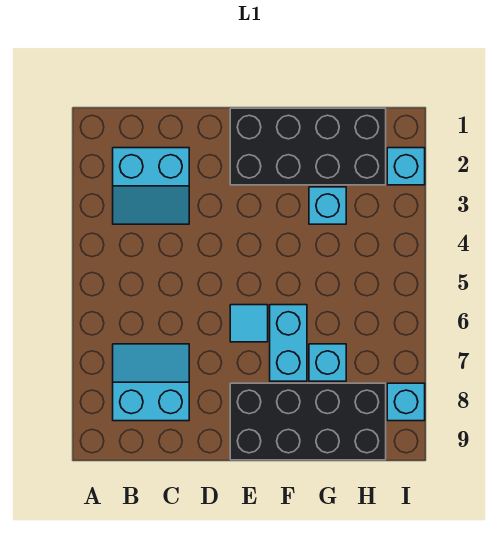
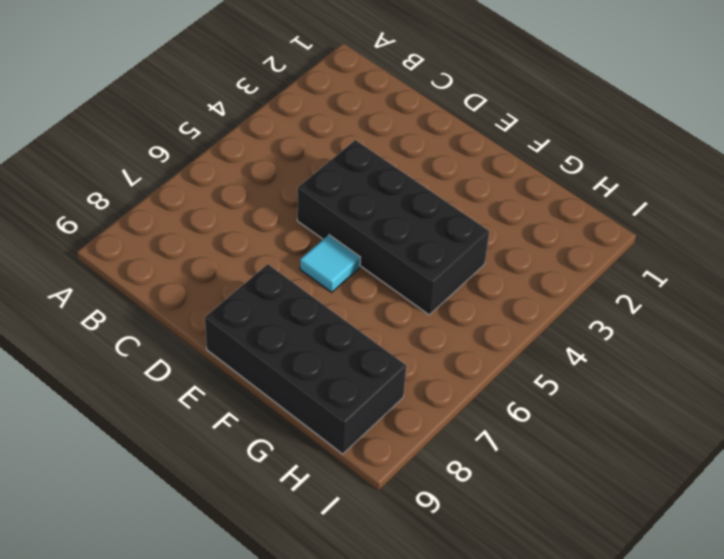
black brick D4:G5 level 1 -> black brick E1:H2 level 1
none -> cyan slope B2:C3 level 1 top 2
none -> cyan slope B7:C8 level 1 top 8

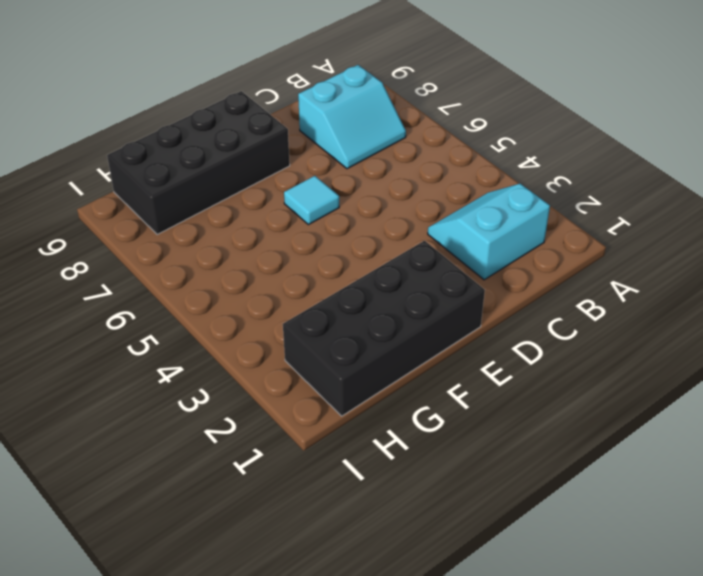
none -> cyan brick F6:F7 level 1
none -> cyan brick G3 level 1

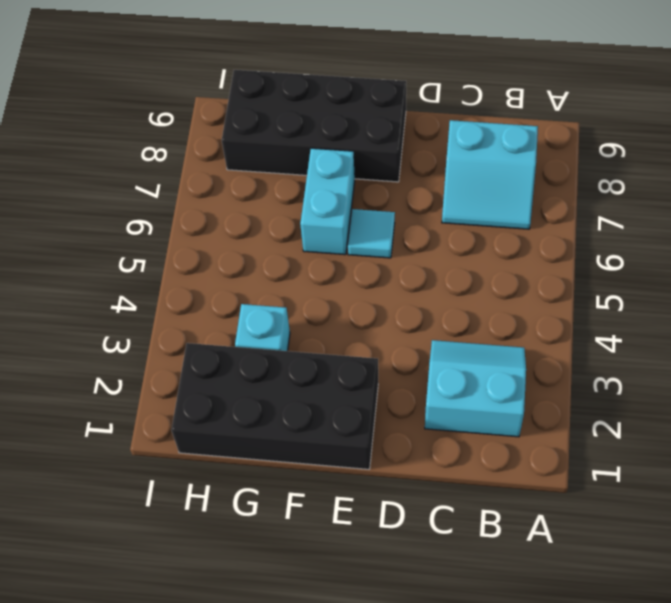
none -> cyan brick G7 level 1
none -> cyan brick I2 level 1

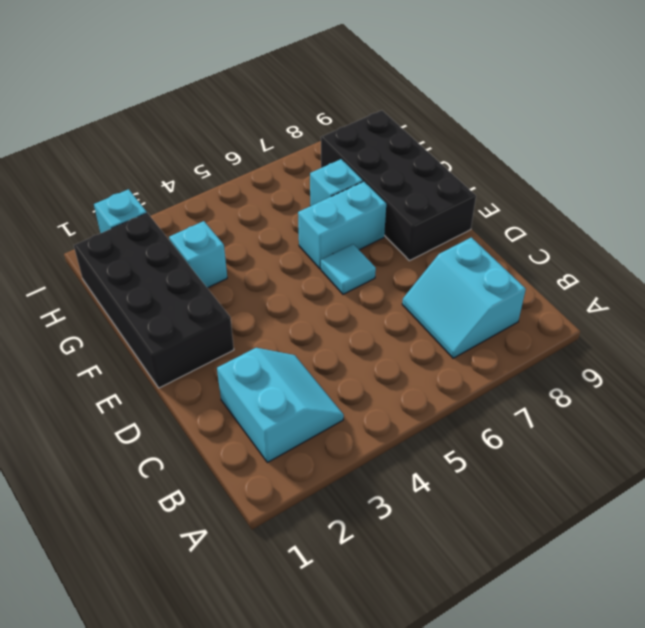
none -> cyan brick I8 level 1

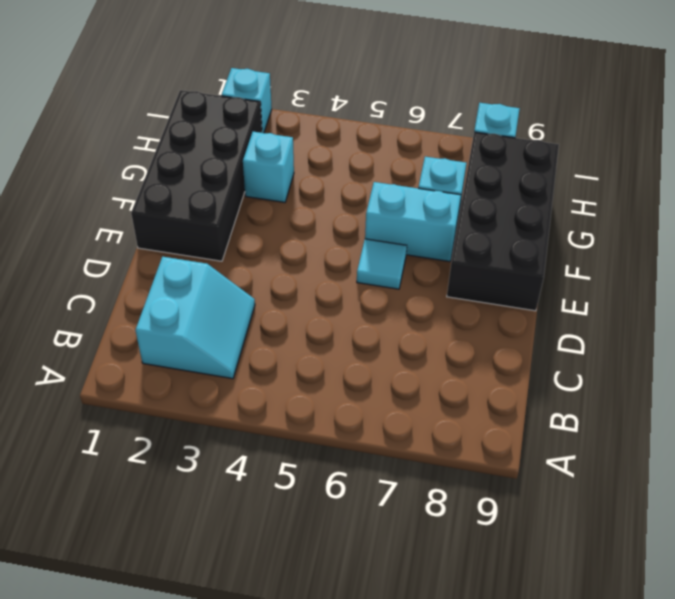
none -> cyan slope B7:C8 level 1 top 8

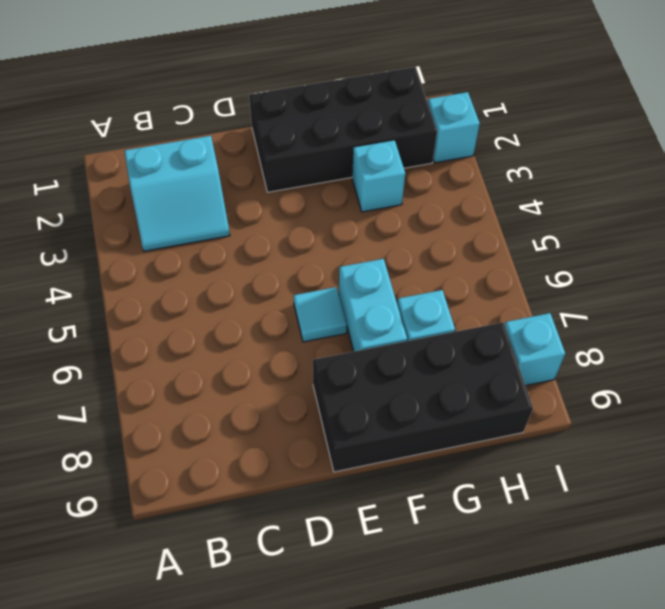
none -> cyan slope B7:C8 level 1 top 8

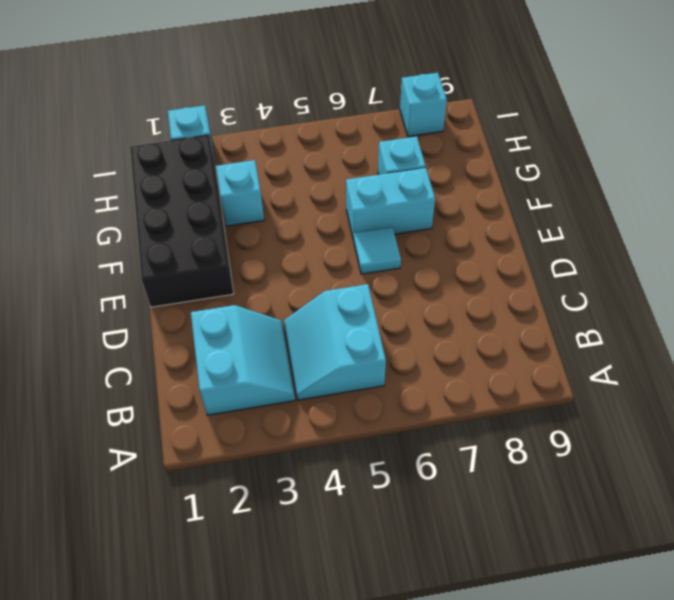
cyan slope B4:C5 level 1 top 5 -> cyan slope B7:C8 level 1 top 8
none -> black brick E8:H9 level 1

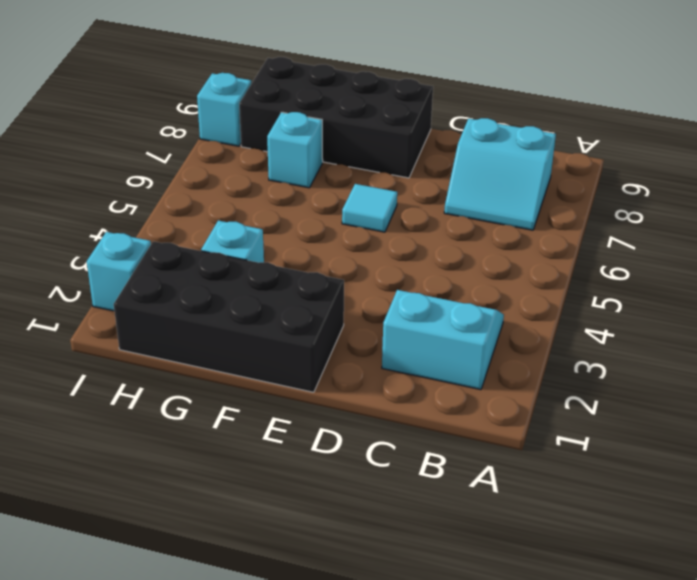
none -> cyan brick F6:F7 level 1

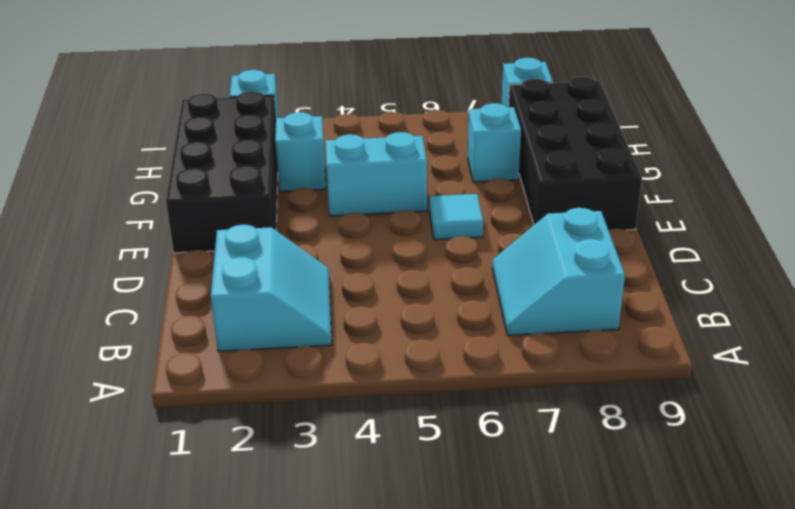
cyan brick F4:F5 level 1 -> cyan brick F6:F7 level 1

